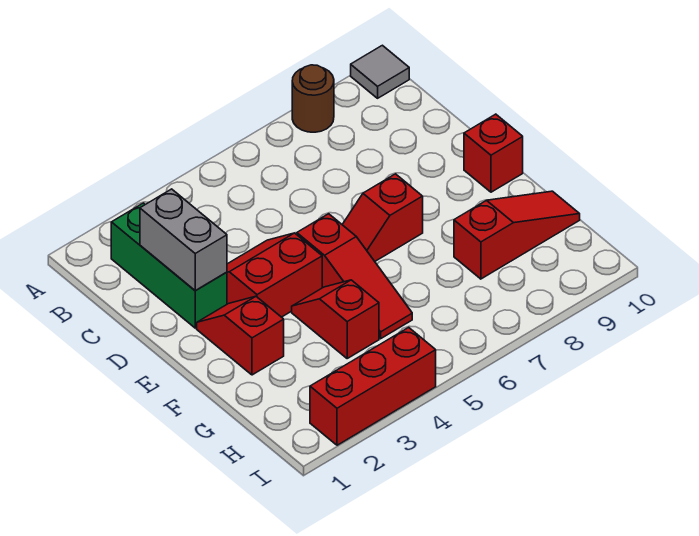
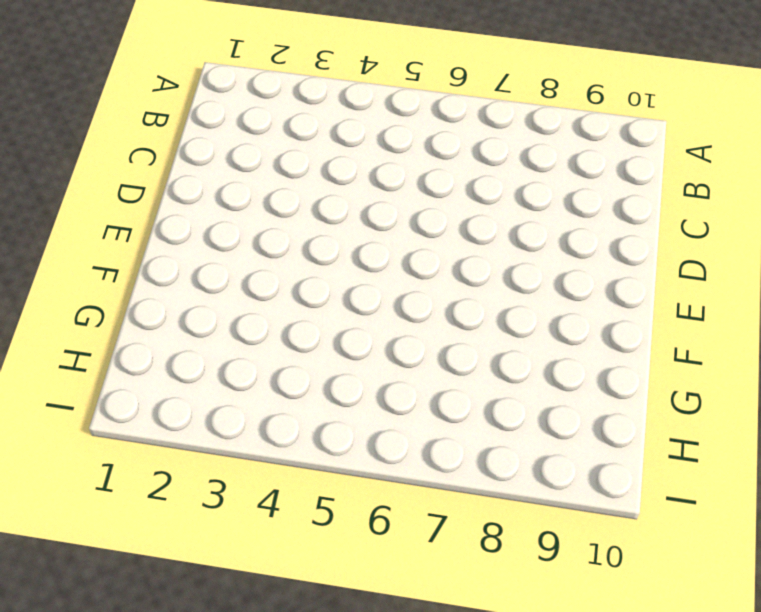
none -> brown round brick A8 level 1
none -> grey tile A10 level 1
none -> green brick B2:D2 level 1

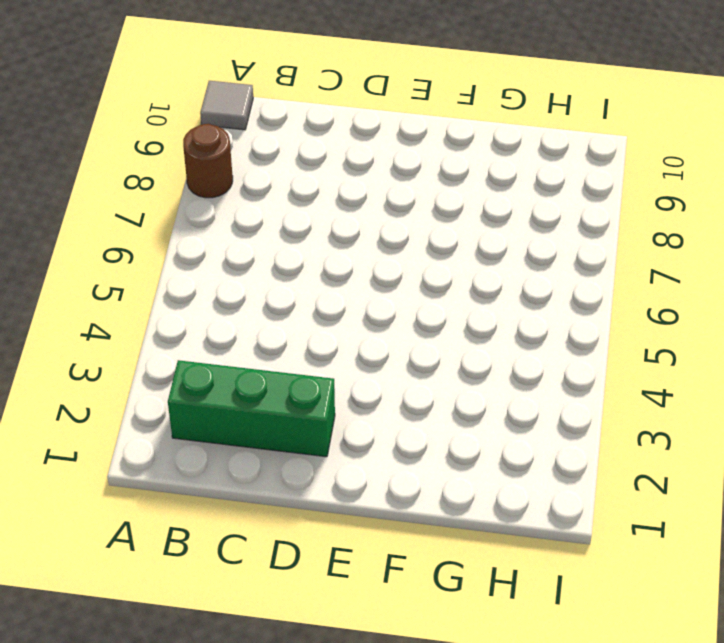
none -> red slope D3:E4 level 1 top E
none -> red slope E2:F2 level 1 top F
none -> red slope E5:G5 level 1 top E

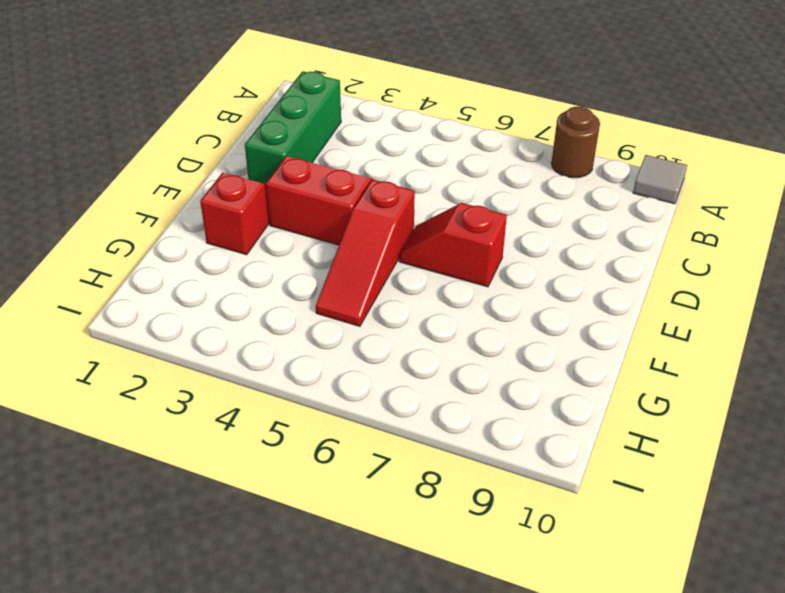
none -> red brick E10 level 1
none -> red slope F4:G4 level 1 top G
none -> red slope G8:G10 level 1 top 8

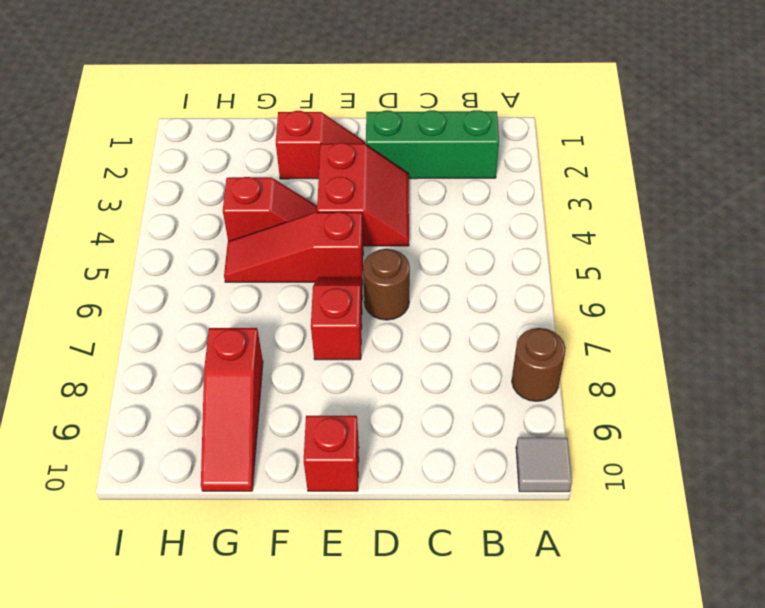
brown round brick D6 level 1 -> none
none -> red brick I2:I4 level 1
none -> grey brick C2:D2 level 2

